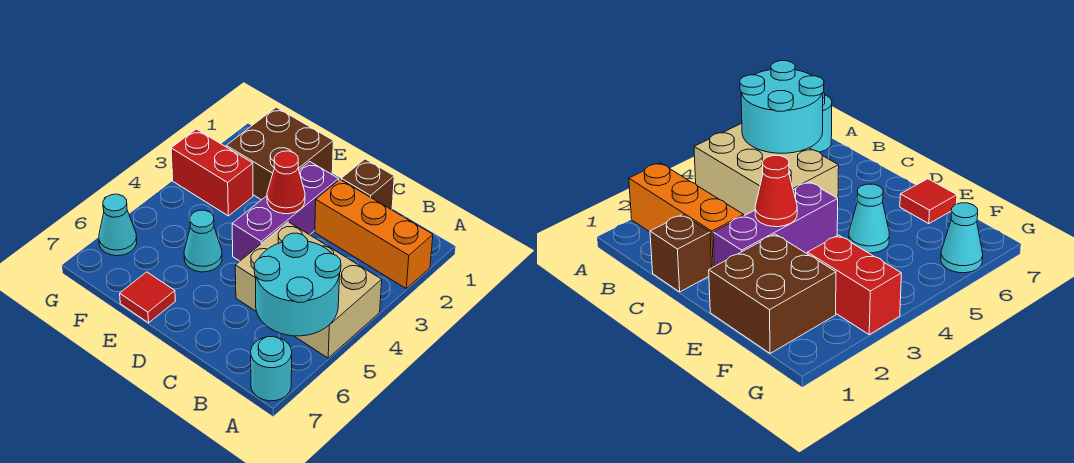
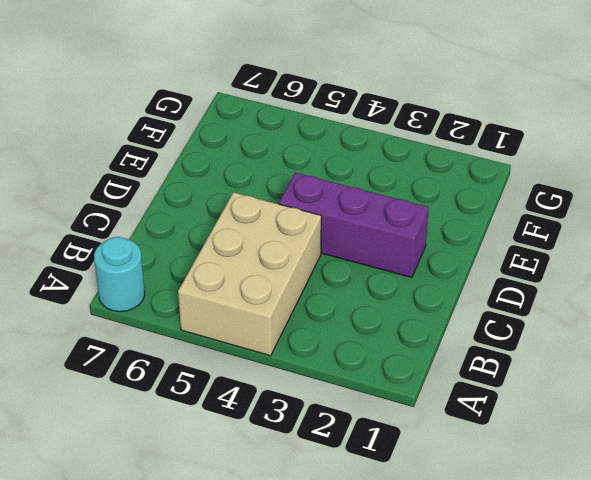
none -> orange brick A2:C2 level 1
none -> brown brick C1 level 1
none -> brown brick E1:F2 level 1

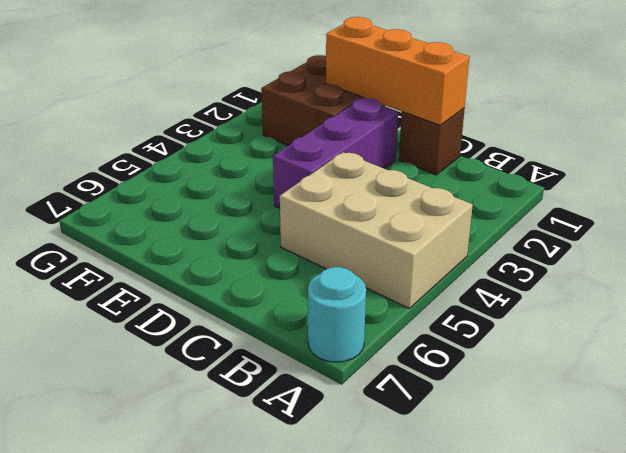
orange brick C1:E1 level 2 -> orange brick A2:C2 level 1
none -> cyan cone E5 level 1
none -> red tile E7 level 1
none -> red brick F3:G3 level 1

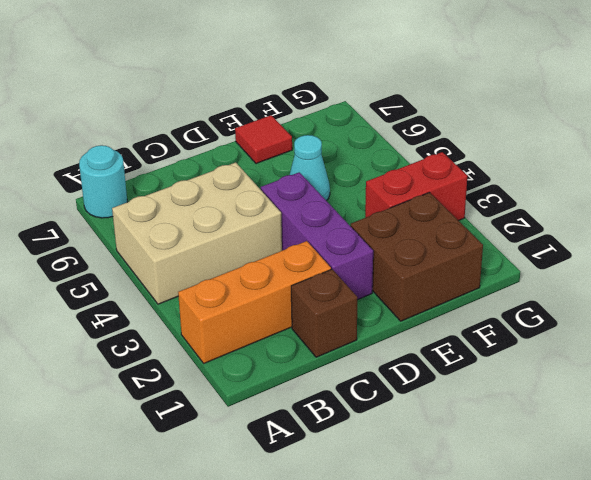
none -> cyan cone G6 level 1
none -> cyan round brick A5:B6 level 2
none -> red cone D3 level 2

